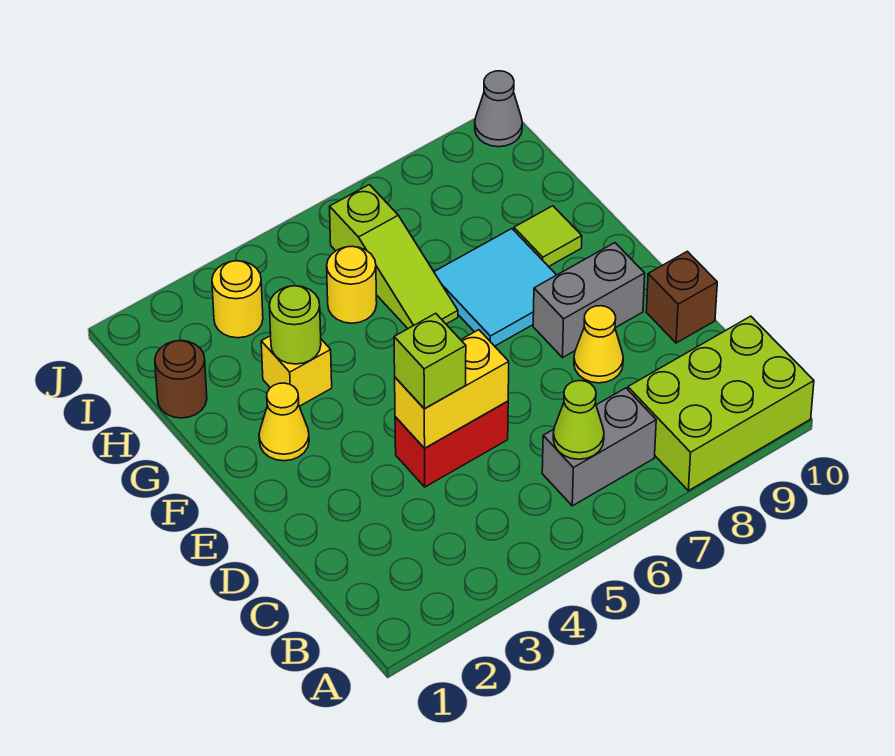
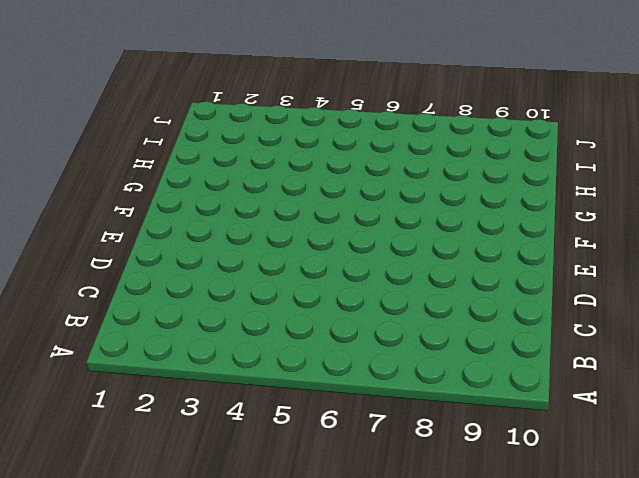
none -> lime brick A8:B10 level 1
none -> grey brick B6:B7 level 1
none -> red brick D4:D5 level 1

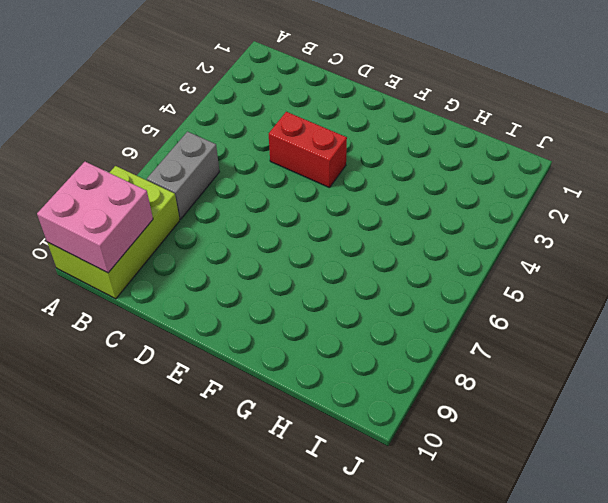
pink brick A9:B10 level 2 -> none
red brick D4:E4 level 1 -> red brick D4:D5 level 1
none -> yellow cone D8 level 1
none -> brown brick D10 level 1
none -> grey brick E8:E9 level 1

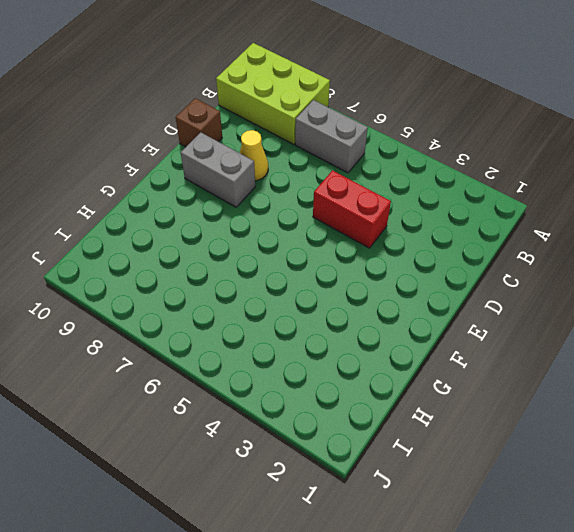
none -> yellow cone F2 level 1
none -> cyan tile F7:G8 level 1
none -> yellow brick G3 level 1

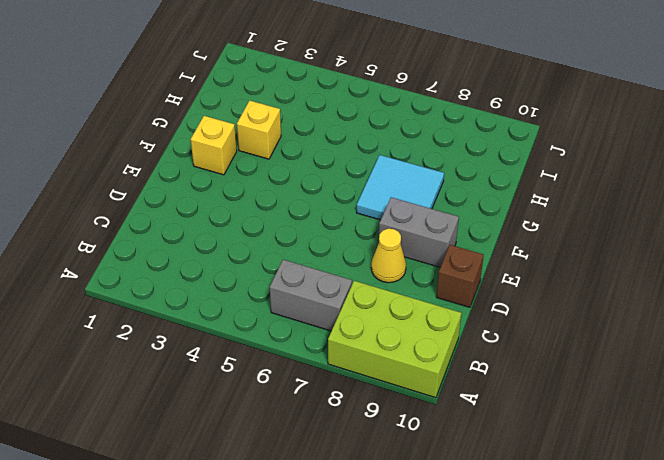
yellow brick F2 level 1 -> yellow cone F2 level 1
none -> red brick D4:D5 level 1
none -> lime slope G6:I6 level 1 top I
none -> lime tile G9 level 1

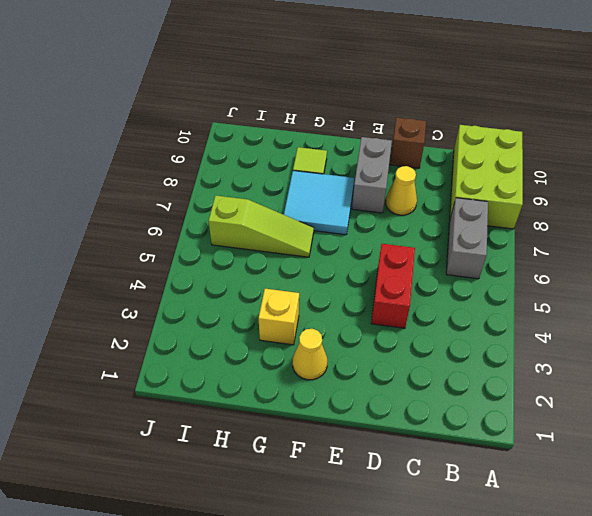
none -> brown round brick H1 level 1
none -> yellow round brick H5 level 1
none -> yellow round brick I3 level 1

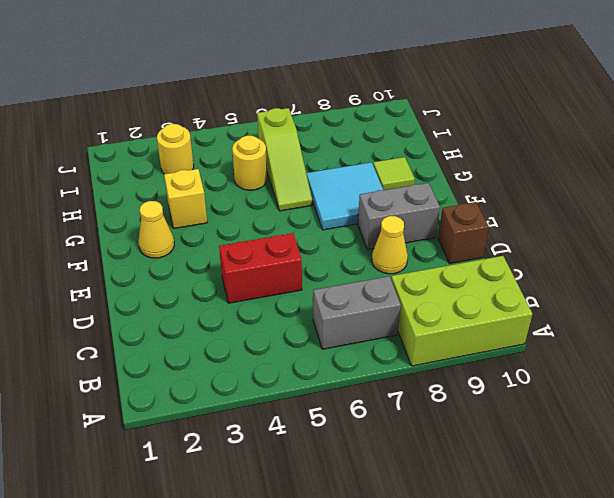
none -> brown round brick H1 level 1
none -> grey cone J10 level 1
none -> lime cone B6 level 2

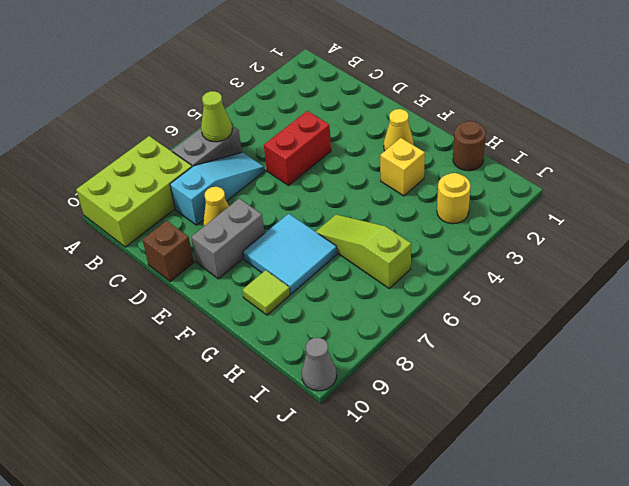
cyan slope C6:C8 level 1 top 8 -> none
none -> yellow round brick H5 level 1
none -> yellow brick D4:D5 level 2
none -> lime round brick G3 level 2

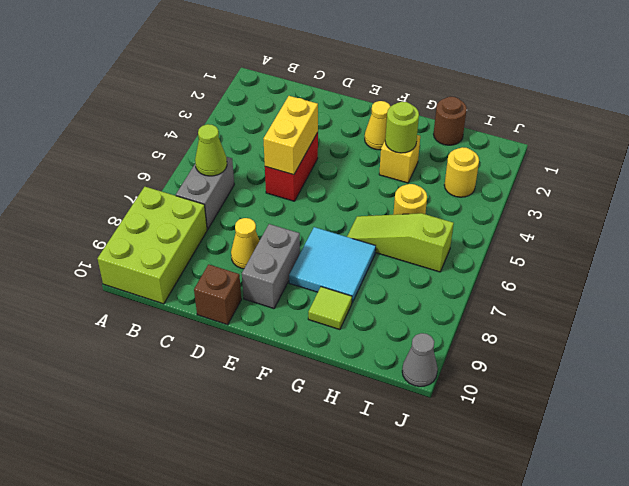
none -> lime brick D4 level 3

